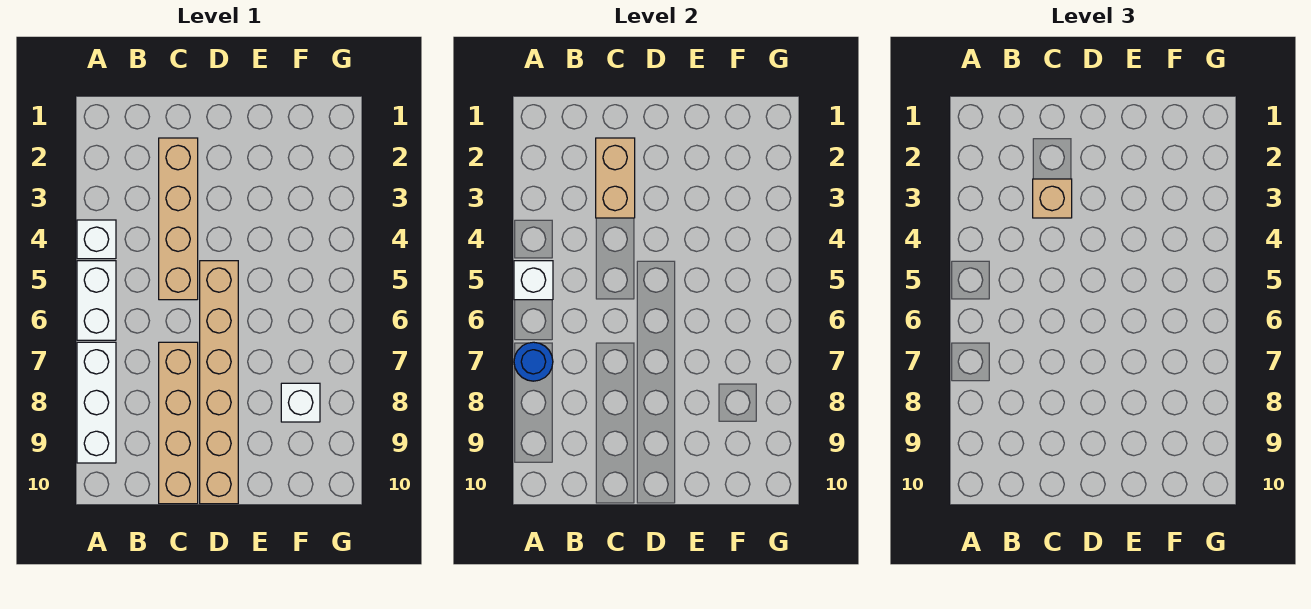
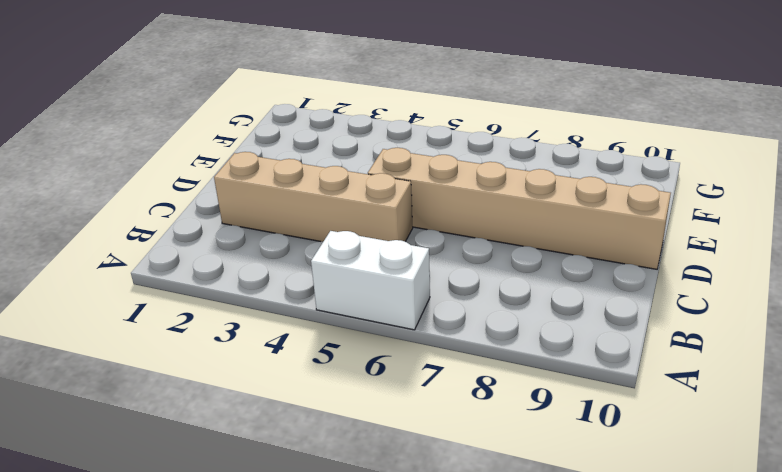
none -> white brick A4 level 1
none -> white brick A7:A9 level 1

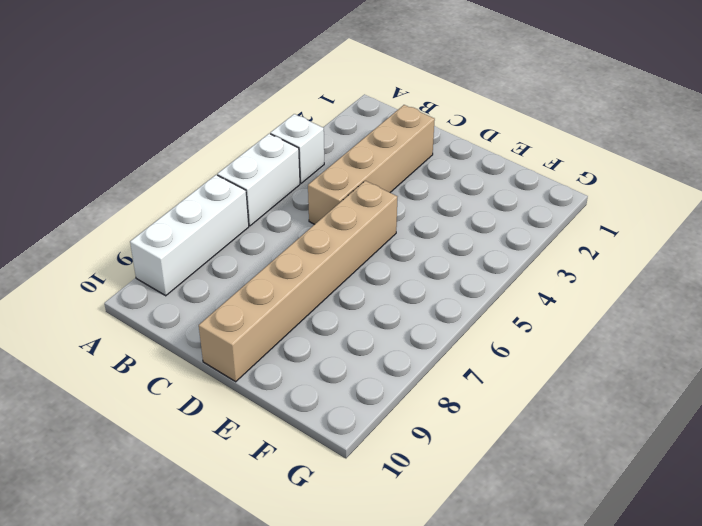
none -> tan brick C7:C10 level 1
none -> white brick F8 level 1

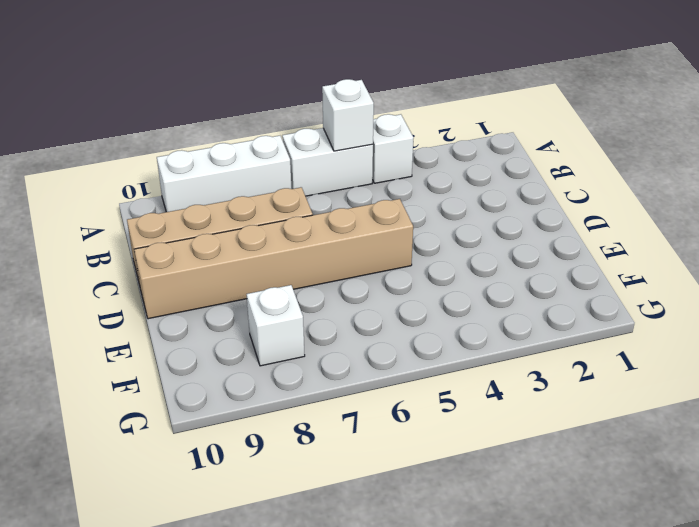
none -> tan brick C2:C5 level 1
none -> blue round brick A7 level 2

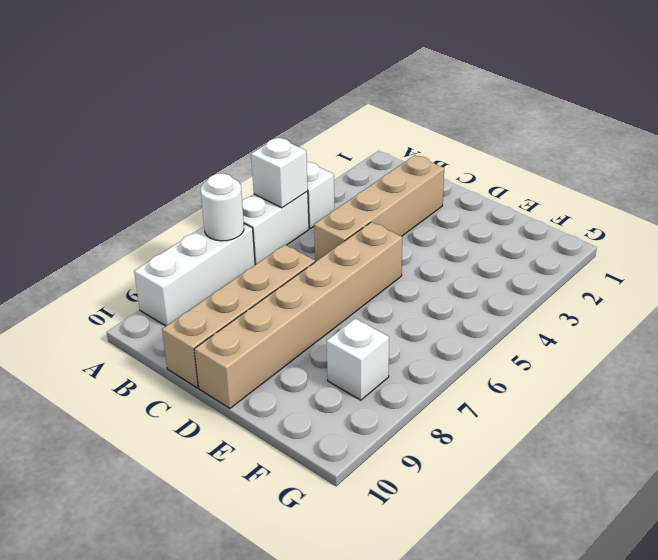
white round brick A7 level 2 -> blue round brick A7 level 2
none -> tan brick C2:C3 level 2
none -> tan brick C3 level 3

